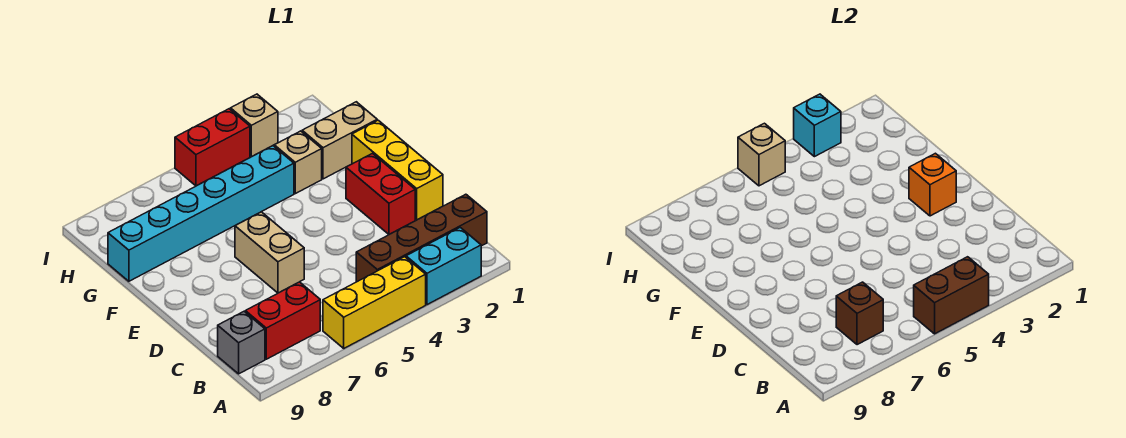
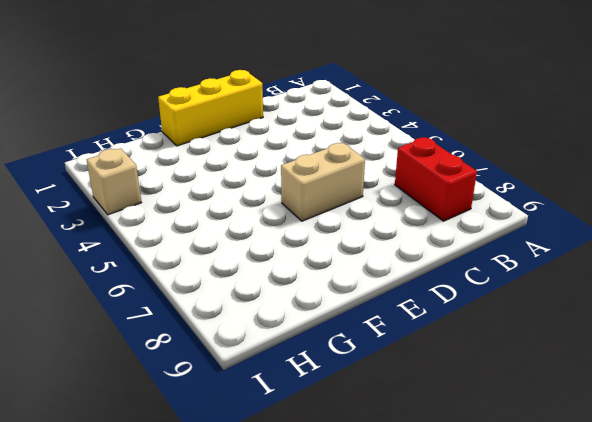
none -> cyan brick A2:A3 level 1
none -> yellow brick A4:A6 level 1
none -> brown brick B1:B4 level 1

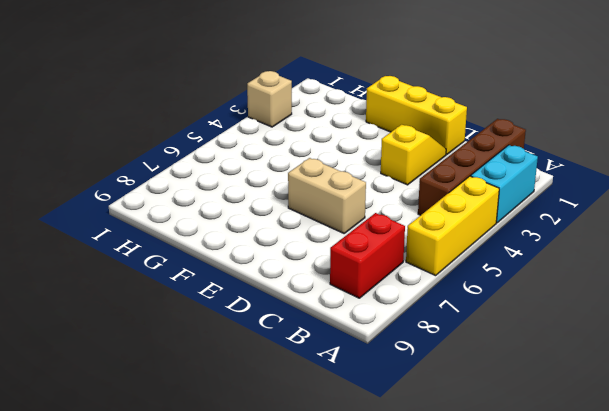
yellow slope D2:D3 level 1 top 3 -> red brick D2:E2 level 1
none -> grey brick B9 level 1
none -> tan brick G1:G2 level 1
none -> tan brick G3 level 1

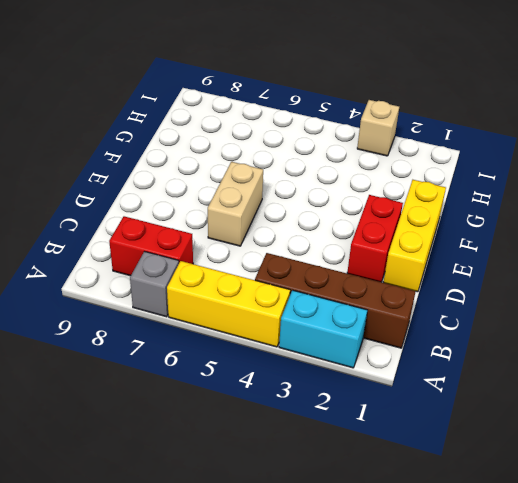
grey brick A7 level 1 -> grey brick B9 level 1
none -> tan brick G1:G2 level 1
none -> tan brick G3 level 1
none -> cyan brick G4:G9 level 1

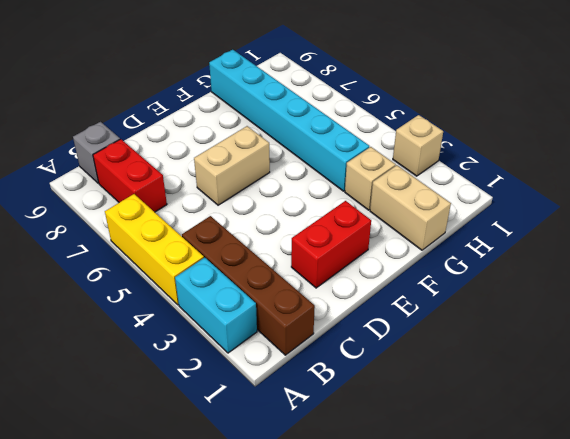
none -> yellow brick D1:F1 level 1
none -> red brick I4:I5 level 1
none -> brown brick A4:A5 level 2

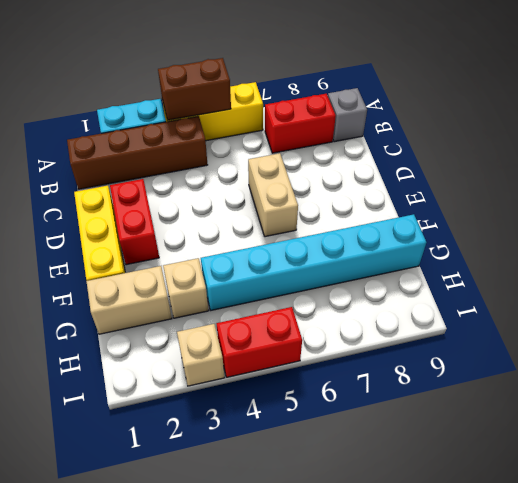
none -> brown brick B7 level 2
none -> orange brick E2 level 2
none -> cyan brick I3 level 2

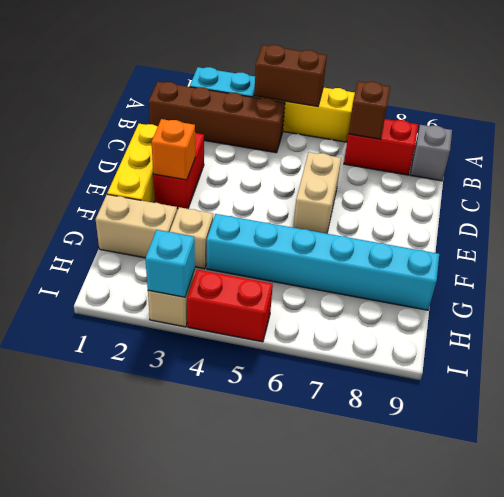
none -> tan brick I5 level 2

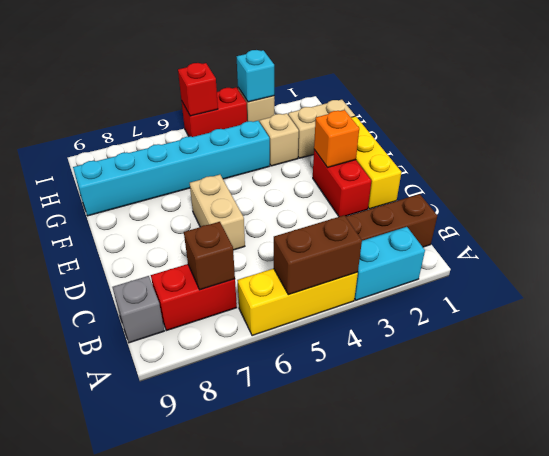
red brick I5 level 2 -> tan brick I5 level 2

